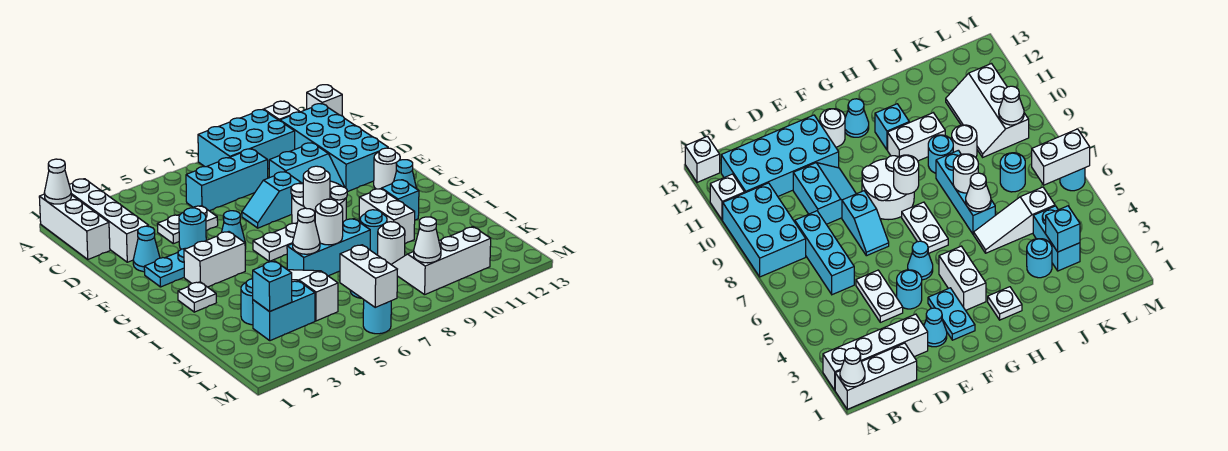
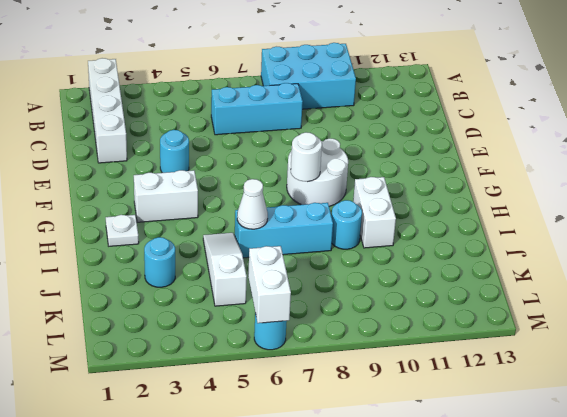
none -> white brick A1:C1 level 1
none -> white brick A11 level 1
none -> white brick A13 level 1
none -> cyan brick B11:E12 level 1

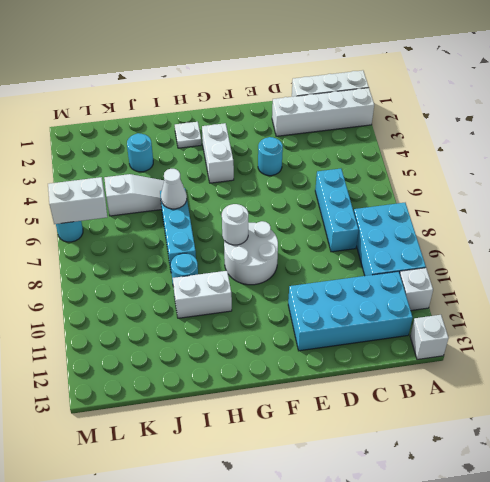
none -> white plate D4:D5 level 1
none -> cyan slope D9:E10 level 1 top D
none -> cyan cone E2 level 1
none -> cyan slope E7:E8 level 1 top 8

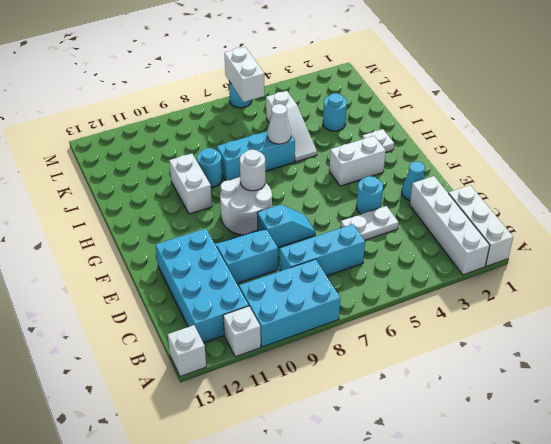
none -> cyan plate F2:F3 level 1
none -> cyan cone F5 level 1
none -> white round brick F12 level 1
none -> white plate G6:G7 level 1

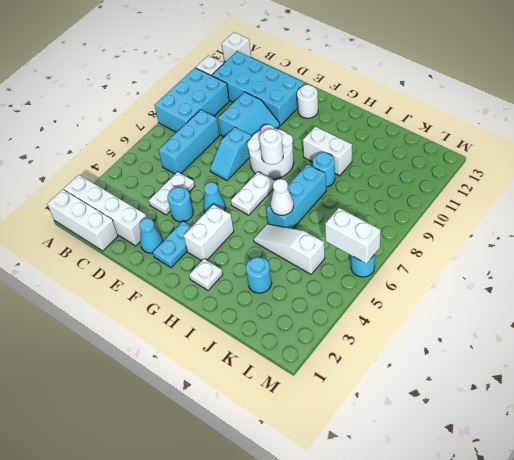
none -> cyan cone G12 level 1
none -> cyan brick H11 level 1
none -> white round brick J9 level 1
none -> cyan brick K3:K4 level 1

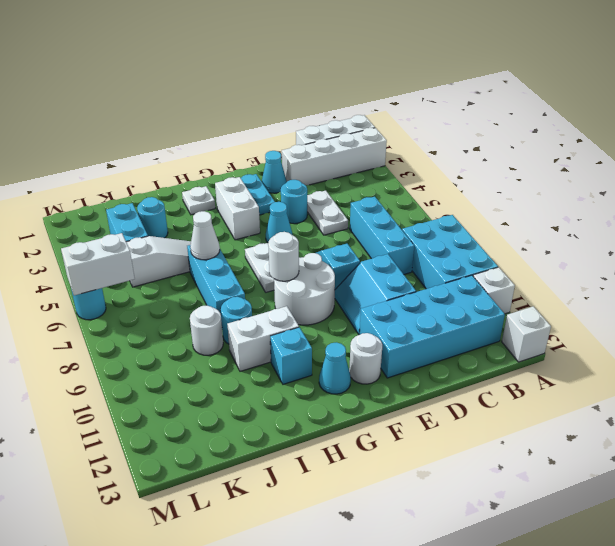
none -> cyan round brick K7 level 1
none -> white slope K9:L11 level 1 top L
none -> white cone A1 level 2
none -> white round brick I7 level 2

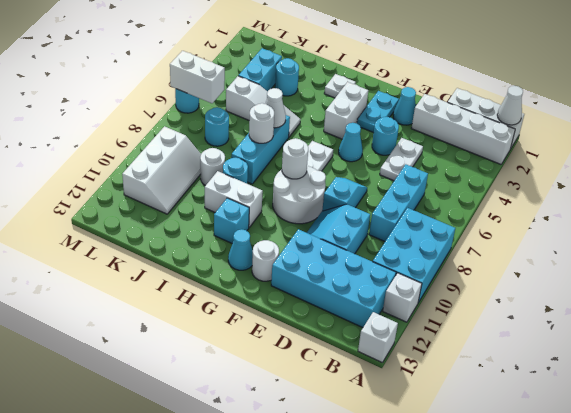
none -> cyan brick K3 level 2
none -> white cone L9 level 2

